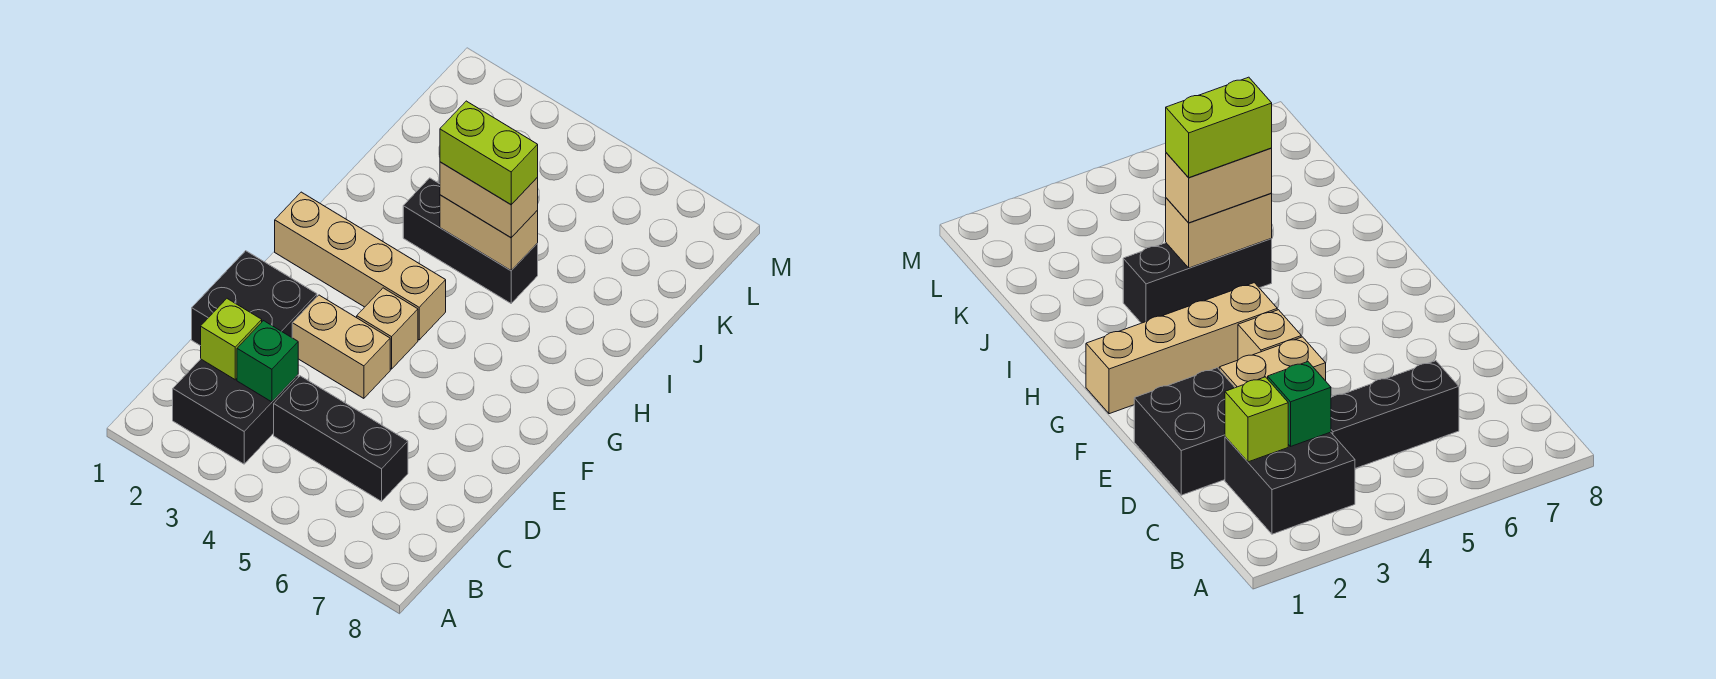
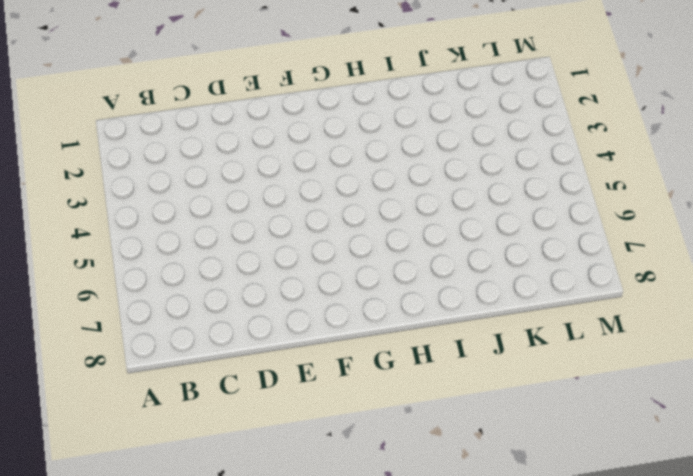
none -> black brick B2:C3 level 1
none -> black brick C4:C6 level 1
none -> black brick D1:E2 level 1

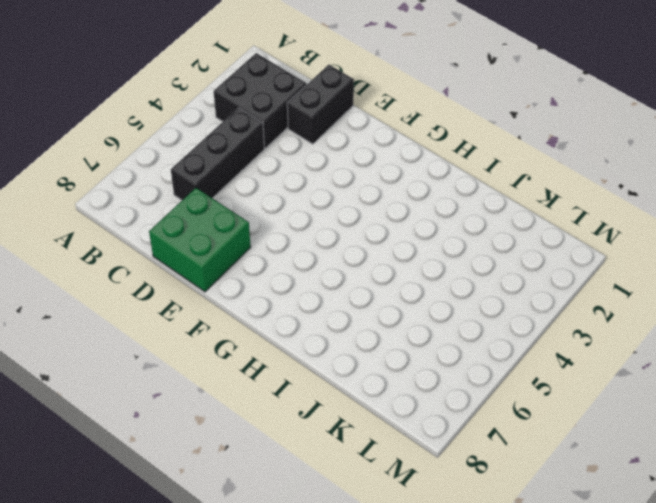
black brick D1:D2 level 1 -> black brick D1:E2 level 1
green brick D7:E8 level 1 -> none
none -> tan brick E3:E4 level 1
none -> tan brick F4 level 1
none -> tan brick G1:G4 level 1

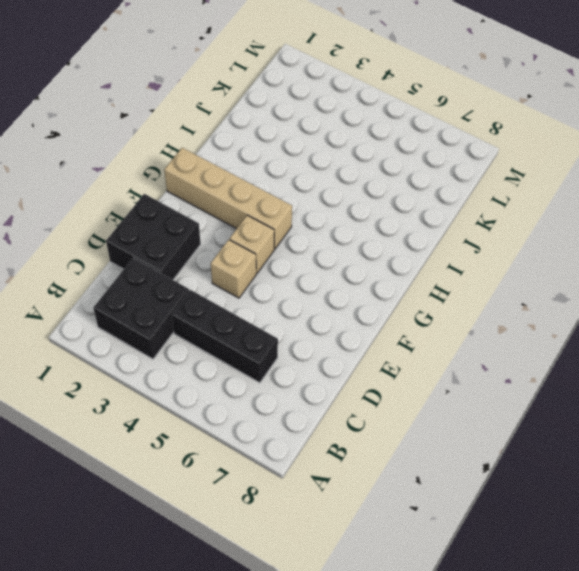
tan brick E4 level 1 -> tan brick E3:E4 level 1
none -> black brick I3:I5 level 1
none -> lime brick C2 level 2
none -> green brick C3 level 2

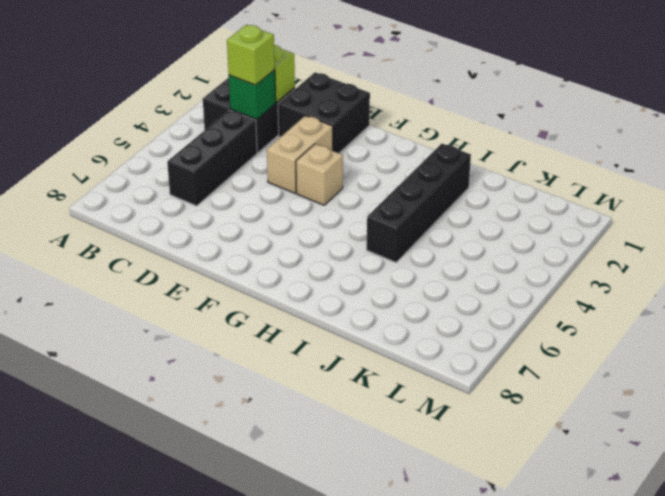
lime brick C3 level 3 -> none
black brick I2:I5 level 1 -> black brick I3:I5 level 1
none -> tan brick G1:G4 level 1
none -> tan brick I4:I5 level 2
none -> tan brick I4:I5 level 3

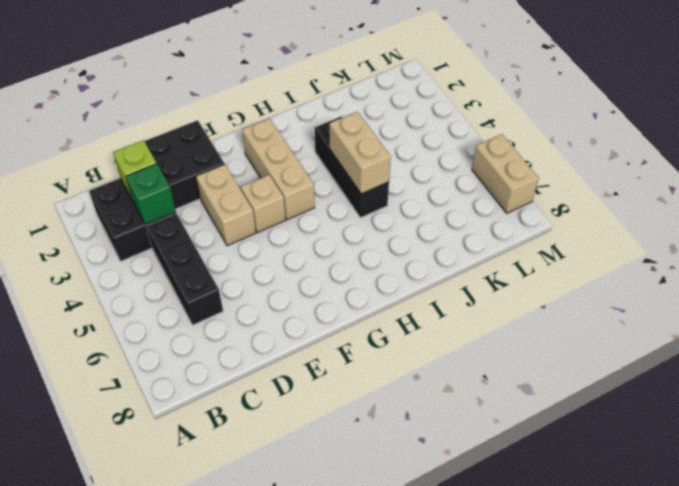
tan brick G2:G4 level 1 -> tan brick G1:G4 level 1
tan brick M6:M7 level 1 -> tan brick I4:I5 level 3
none -> lime brick I4:I5 level 4

